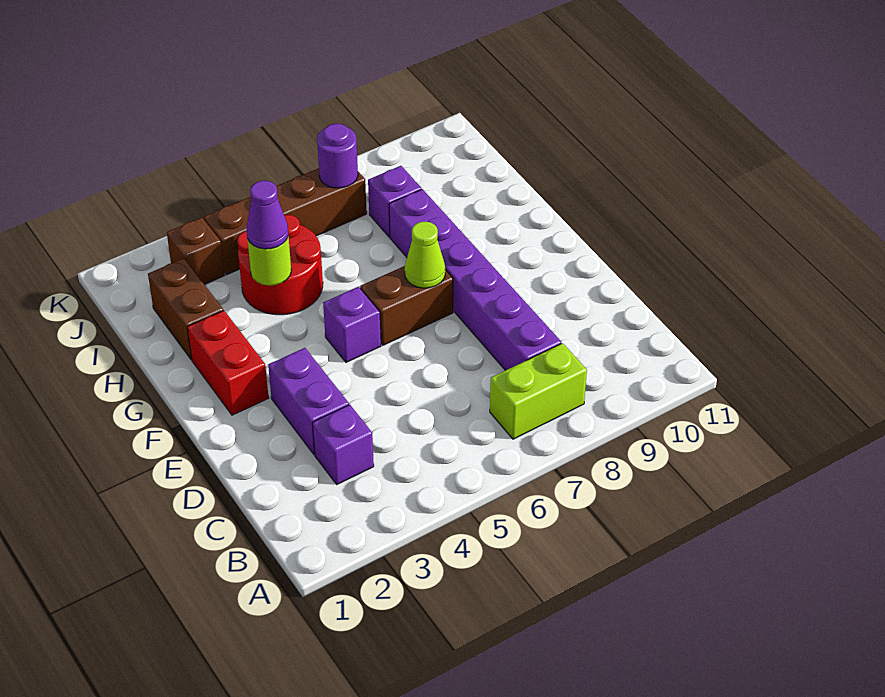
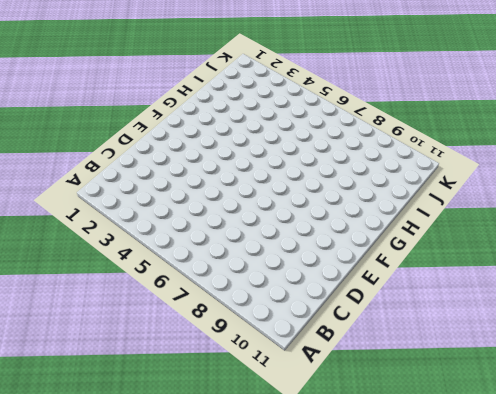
none -> lime brick B7:B8 level 1
none -> purple brick C3 level 1
none -> purple brick C8:H8 level 1

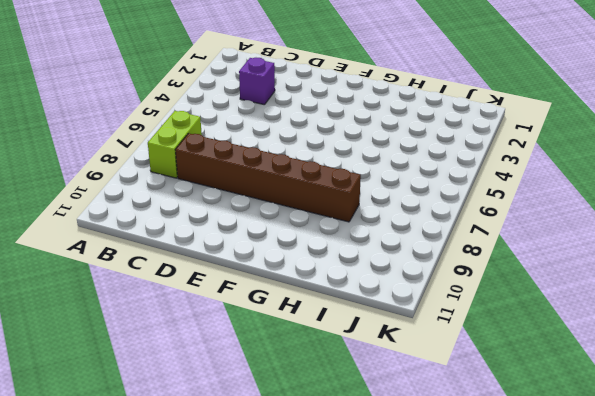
brown brick C8:H8 level 1 -> purple brick C8:H8 level 1
none -> purple brick D3:E3 level 1
none -> red brick F2:G2 level 1
none -> purple brick F5 level 1

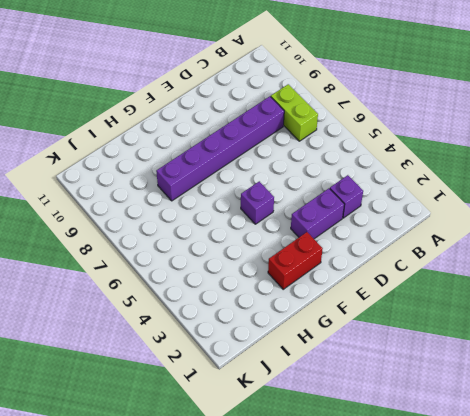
none -> brown brick F6:F7 level 1
none -> brown brick H2:I2 level 1
none -> red round brick H4:I5 level 1

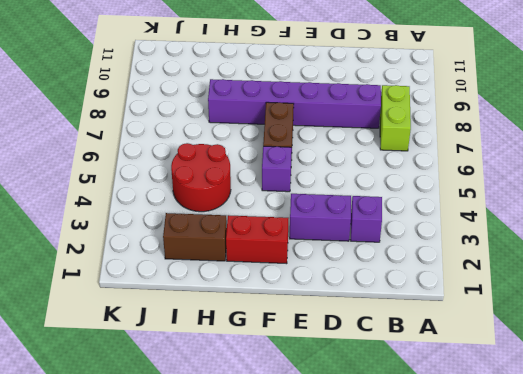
none -> purple brick I8 level 1
none -> brown brick J3 level 1
none -> brown brick J4:J7 level 1

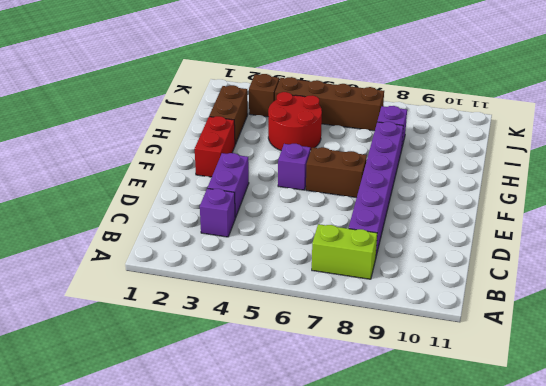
none -> lime cone F7 level 2
none -> lime round brick H4 level 2
none -> purple round brick J7 level 2

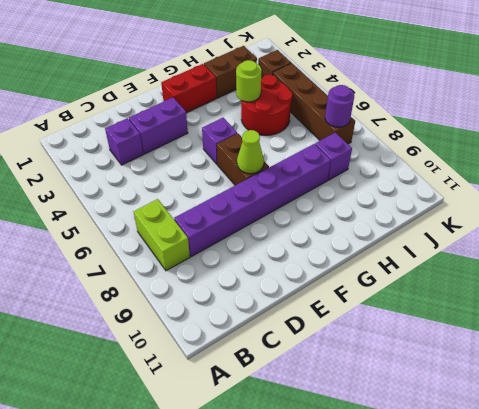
none -> purple cone H4 level 3

